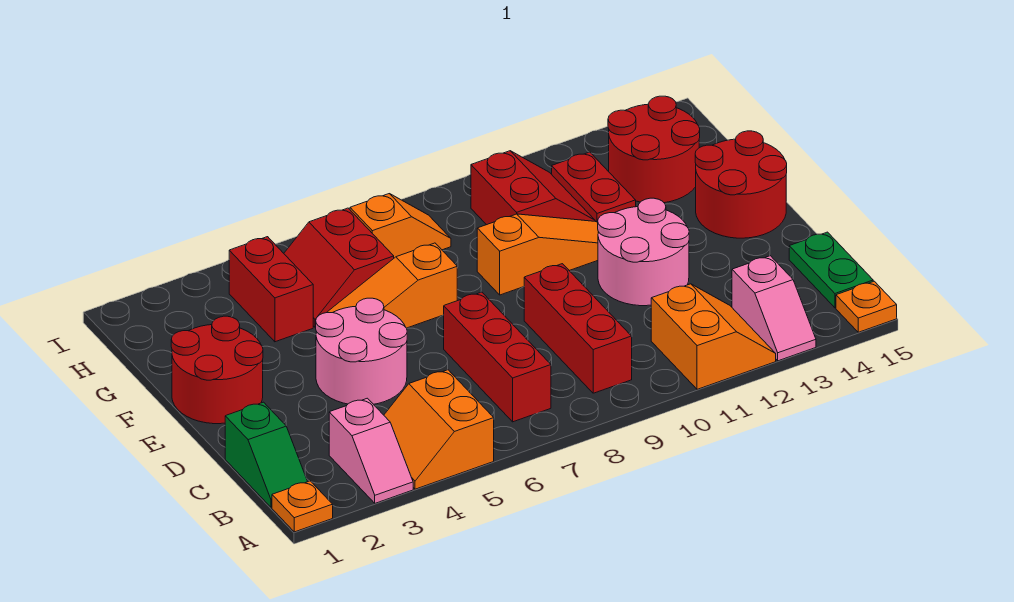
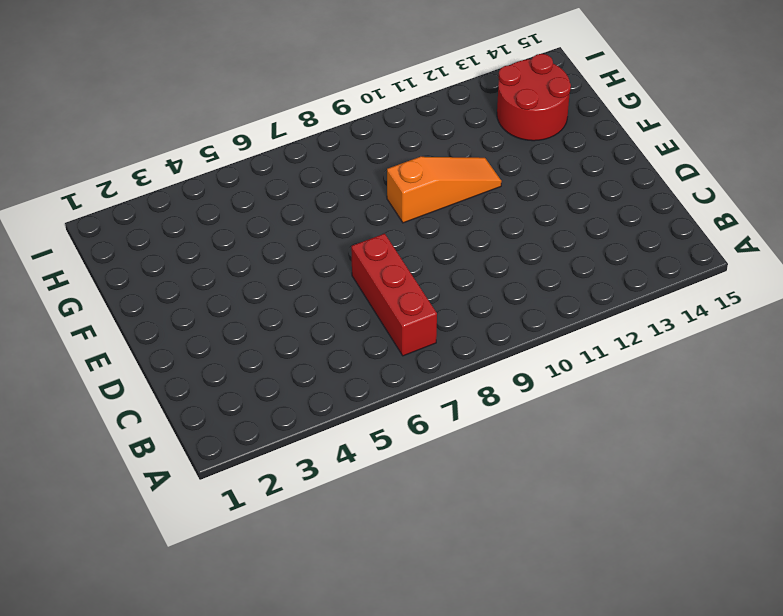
none -> orange plate A1 level 1
none -> pink slope A3:B3 level 1 top B
none -> orange slope A4:B5 level 1 top 5

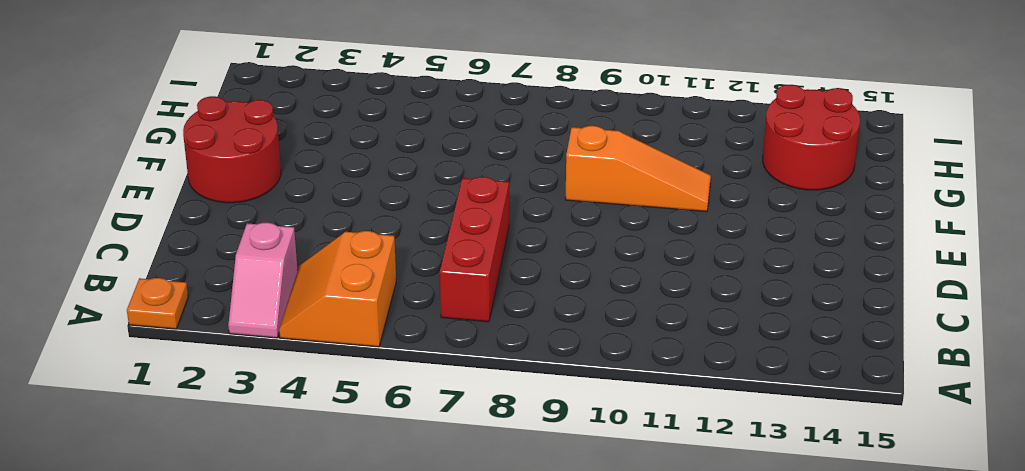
none -> orange slope A11:B12 level 1 top 11
none -> pink slope A13:B13 level 1 top B
none -> orange plate A15 level 1

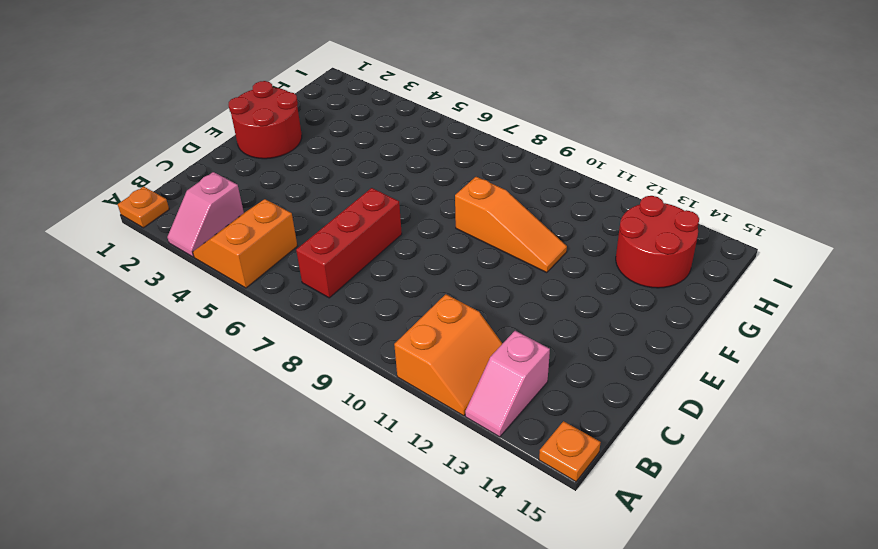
none -> green slope B1:C1 level 1 top C
none -> red brick B9:D9 level 1
none -> green plate B15:C15 level 1

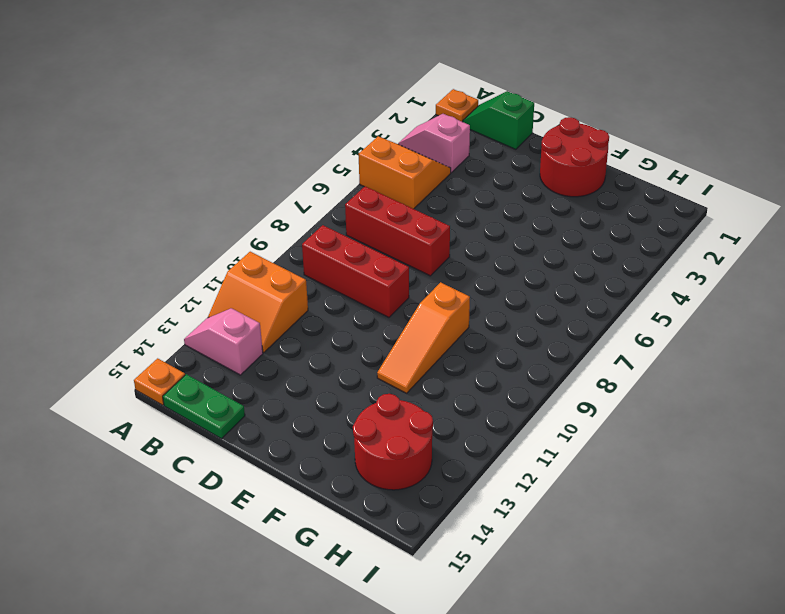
none -> pink round brick D4:E5 level 1
none -> pink round brick D11:E12 level 1
none -> red round brick E14:F15 level 1

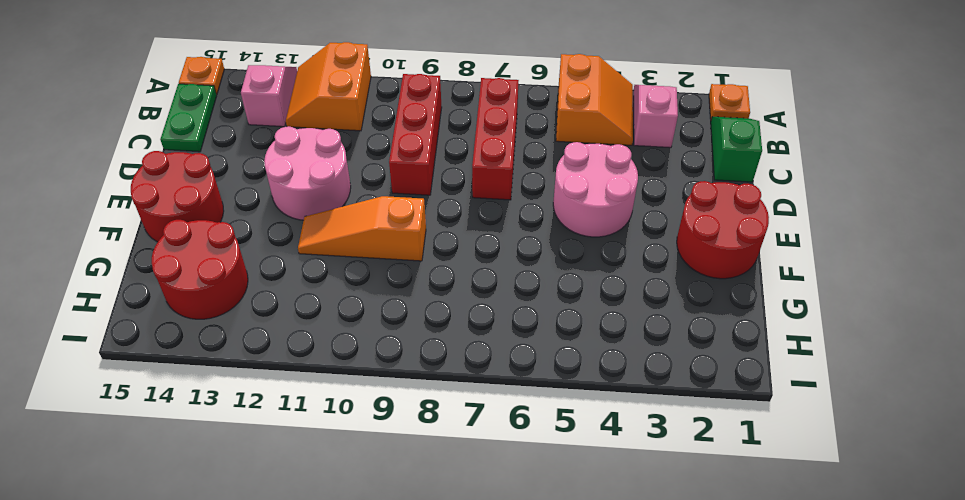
none -> orange slope F5:F7 level 1 top 7
none -> red brick G4:H4 level 1
none -> red slope G5:H6 level 1 top 6

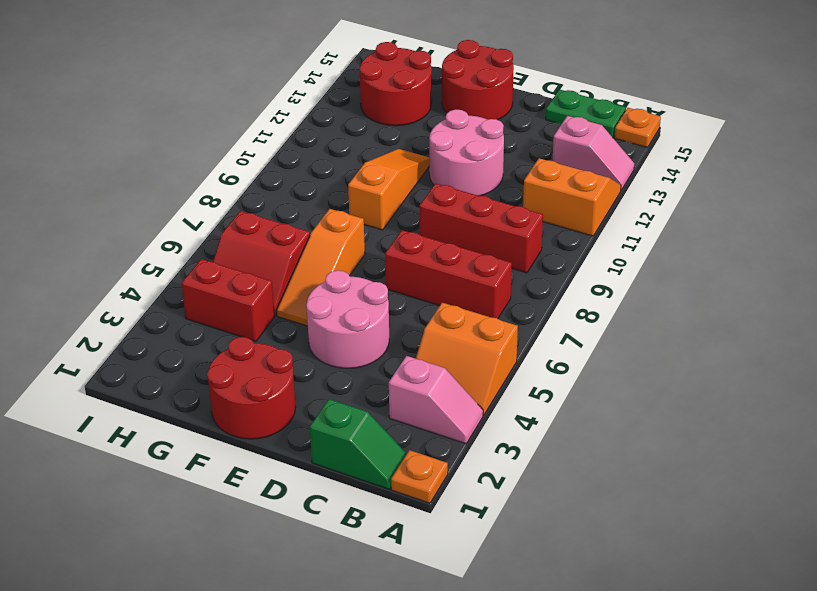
none -> red slope G10:H11 level 1 top 10
none -> red plate G12:H12 level 1
none -> orange slope H7:H8 level 1 top 7

